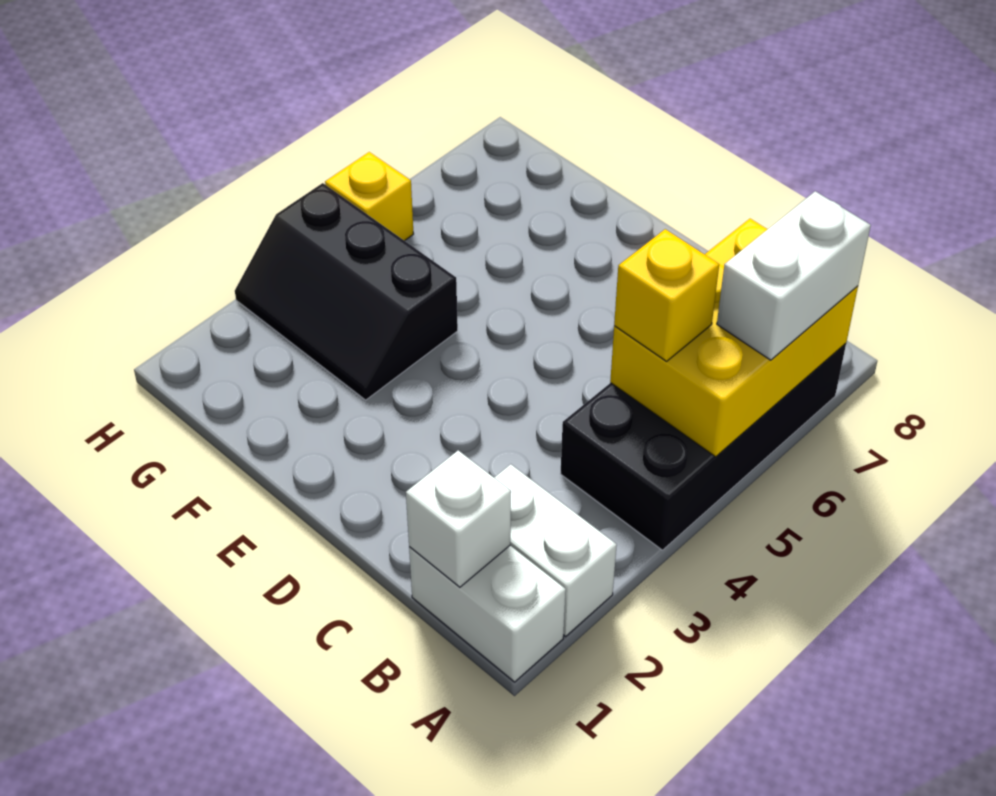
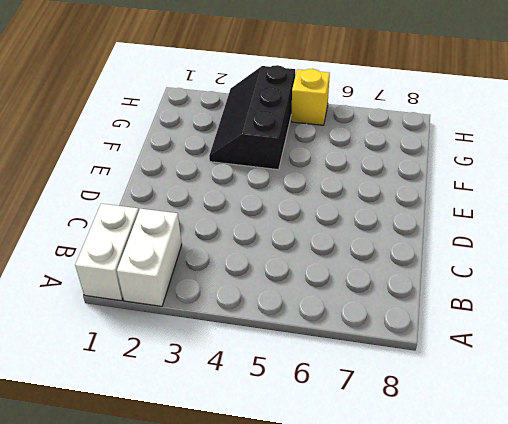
none -> black brick A4:B7 level 1
none -> yellow brick A5:B7 level 2

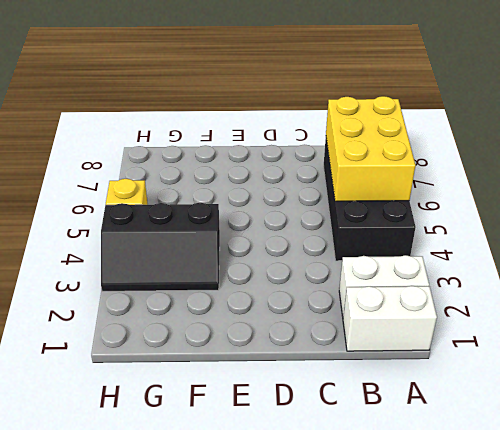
none -> white brick B1 level 2
none -> white brick A6:A7 level 3

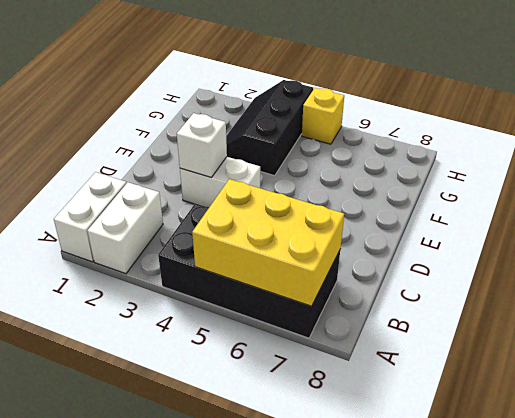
white brick D3:D4 level 1 -> white brick A6:A7 level 3
white brick D3 level 2 -> white brick B1 level 2
none -> yellow brick B5 level 3

